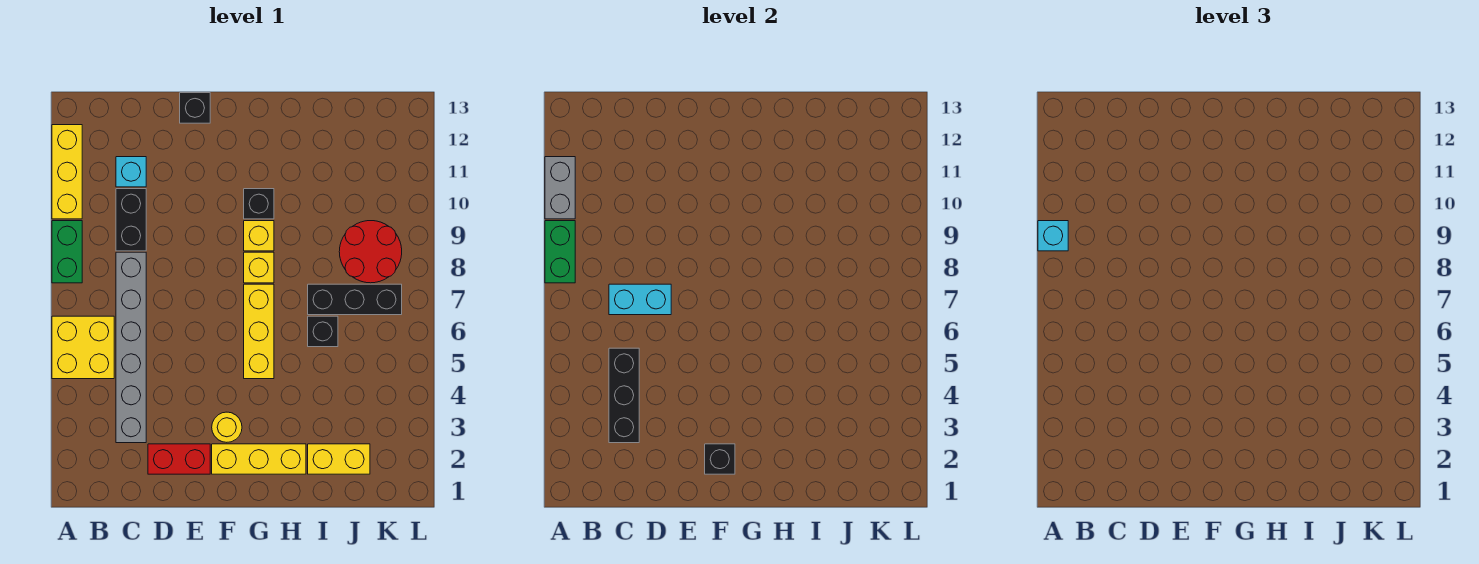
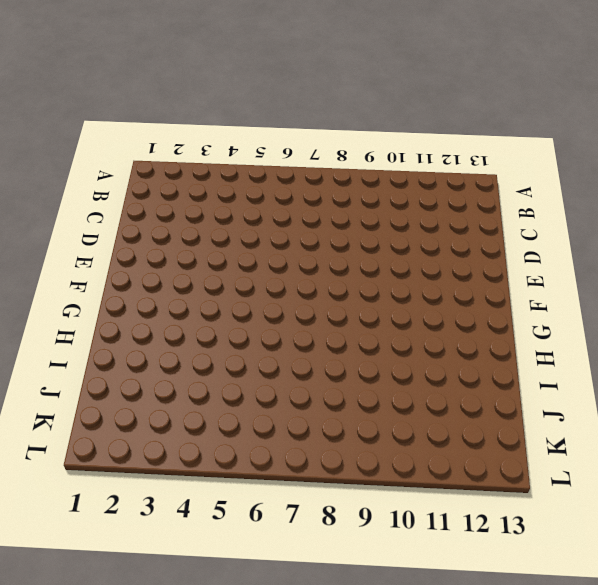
none -> yellow brick A5:B6 level 1
none -> green brick A8:A9 level 1
none -> yellow brick A10:A12 level 1

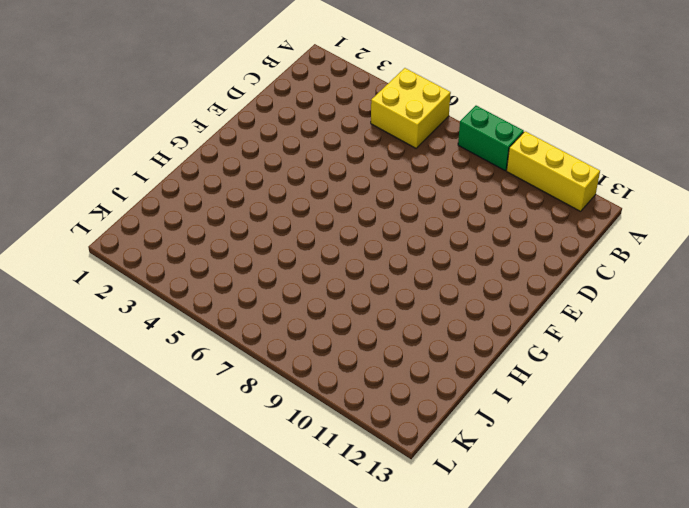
none -> grey brick C3:C8 level 1
none -> black brick C9:C10 level 1
none -> cyan brick C11 level 1

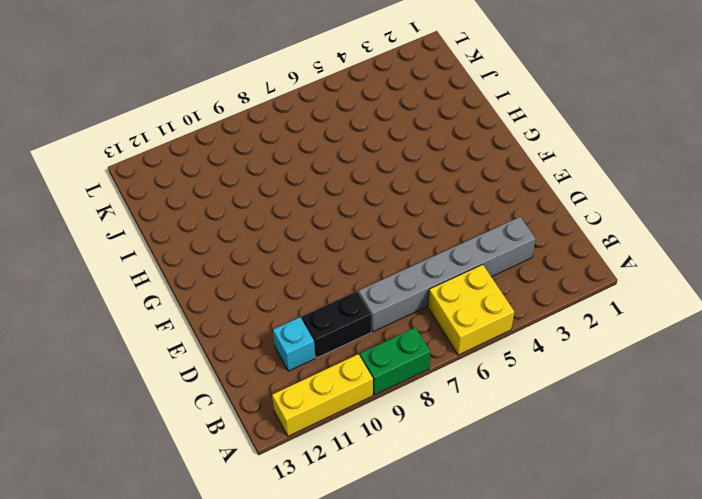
none -> red brick D2:E2 level 1
none -> black brick E13 level 1
none -> yellow brick F2:H2 level 1

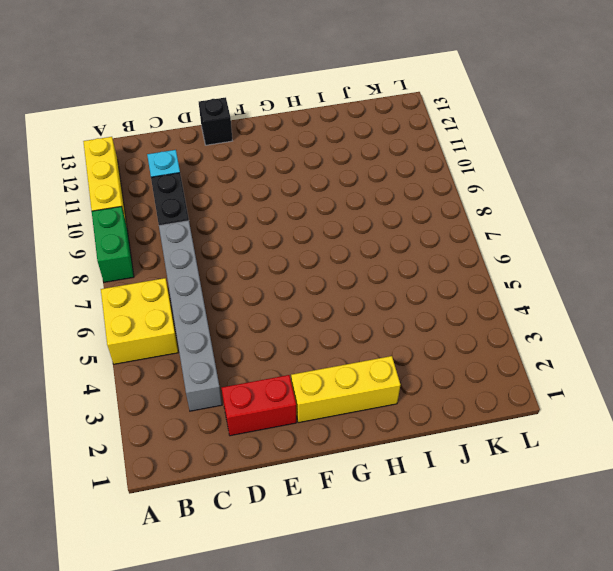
none -> yellow round brick F3 level 1
none -> yellow brick G5:G7 level 1
none -> yellow brick G8 level 1

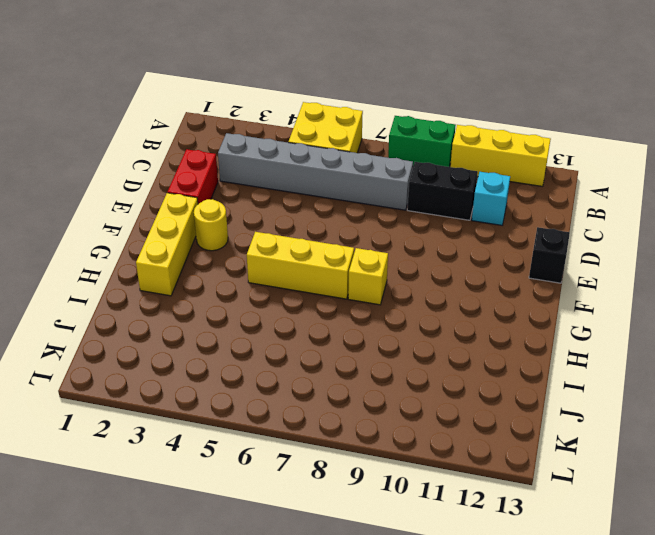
none -> yellow brick G9 level 1
none -> black brick G10 level 1
none -> yellow brick I2:J2 level 1

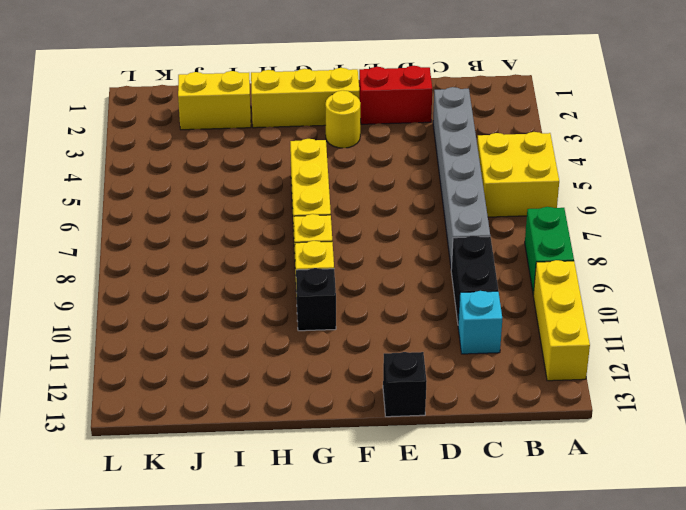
none -> black brick I6 level 1
none -> black brick I7:K7 level 1
none -> red round brick J8:K9 level 1

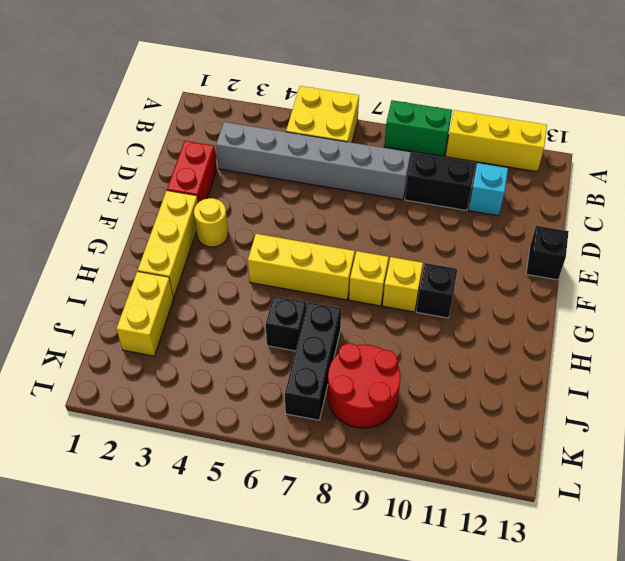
none -> green brick A8:A9 level 2
none -> grey brick A10:A11 level 2
none -> black brick C3:C5 level 2

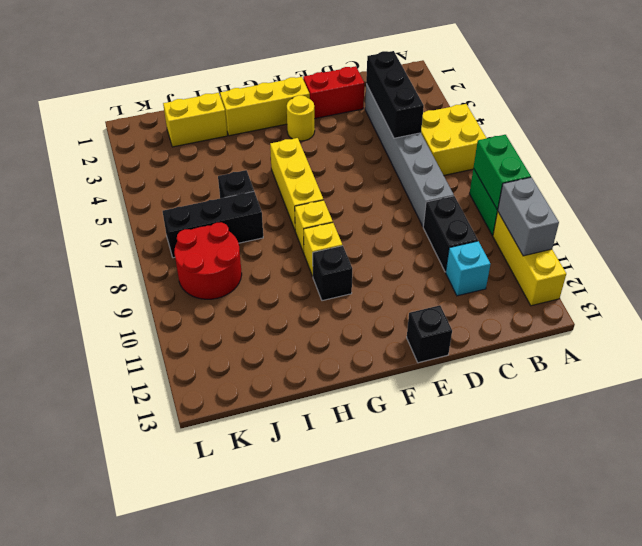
none -> cyan brick C7:D7 level 2
none -> black brick F2 level 2
none -> cyan brick A9 level 3

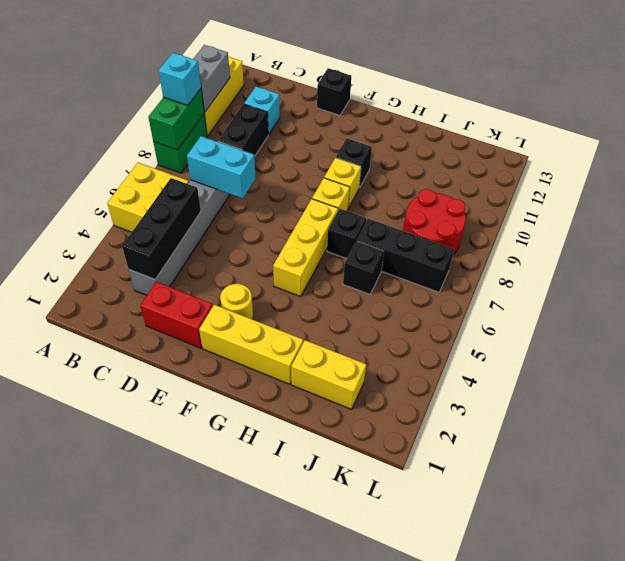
black brick H7 level 1 -> black brick F2 level 2

